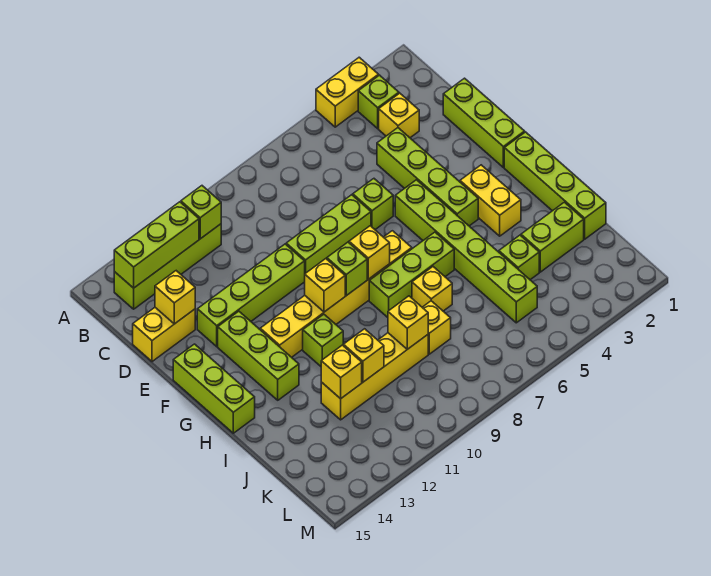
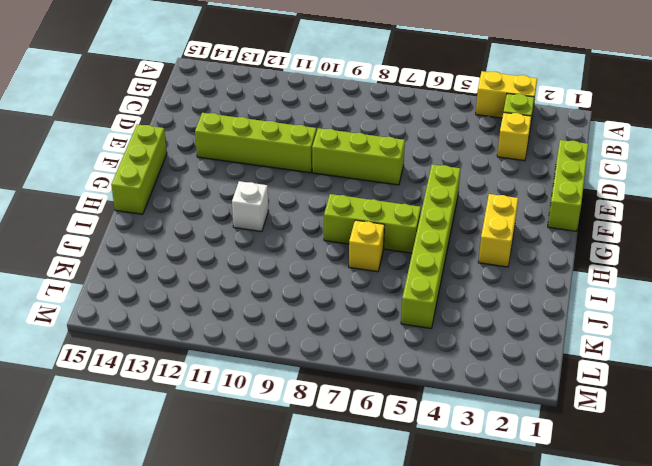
white brick H11 level 1 -> lime brick H11 level 1
none -> lime brick B11:B14 level 1
none -> lime brick D4:G4 level 1
none -> yellow brick D14:D15 level 1
none -> lime brick E6 level 1

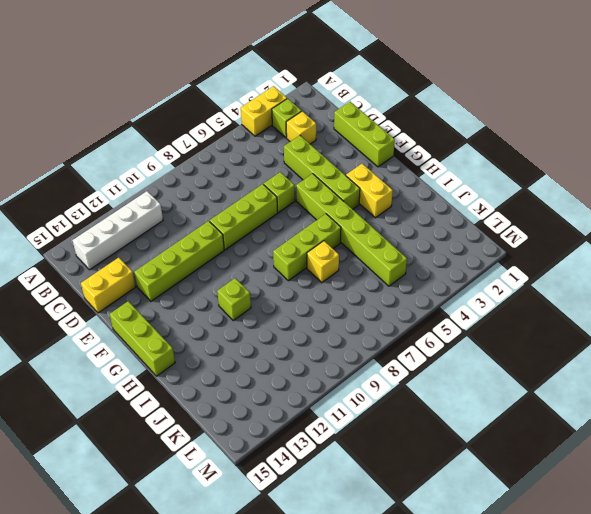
white brick B11:B14 level 1 -> lime brick B11:B14 level 1
none -> lime brick F13:H13 level 1
none -> lime brick G1:J1 level 1
none -> yellow brick G7:G12 level 1
none -> lime brick J2:J3 level 1

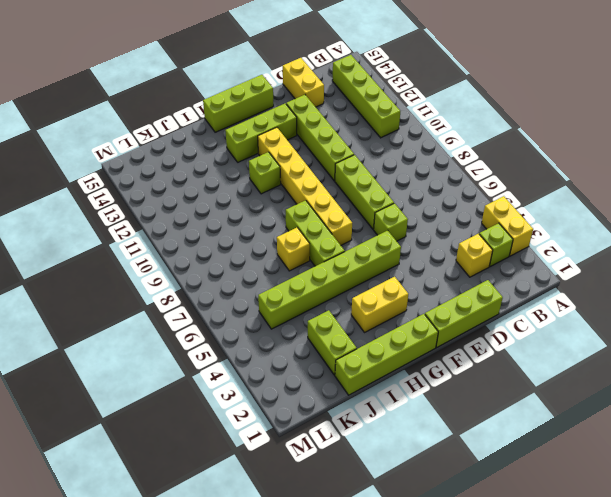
none -> lime brick D4:G4 level 1
none -> lime brick J4 level 1
none -> yellow brick J8 level 1
none -> yellow brick J9:J12 level 1

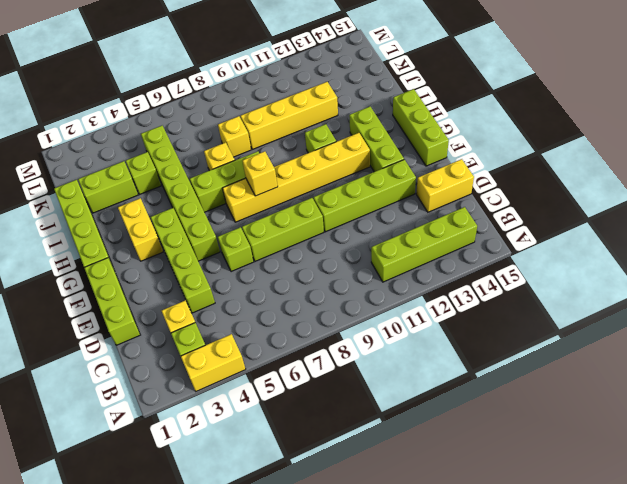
none -> lime brick B11 level 2
none -> lime brick B12:B14 level 2
none -> yellow brick D14 level 2
none -> lime brick G9 level 2

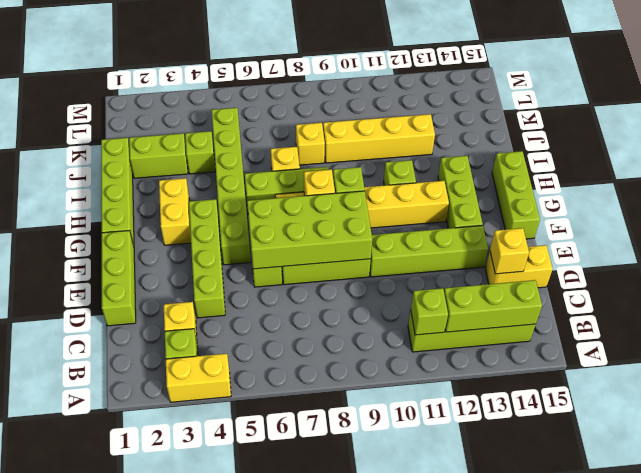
lime brick E6:F9 level 2 -> none
none -> yellow brick G10 level 2
none -> yellow brick J9 level 2
none -> yellow brick J11 level 2
none -> yellow brick J12 level 2

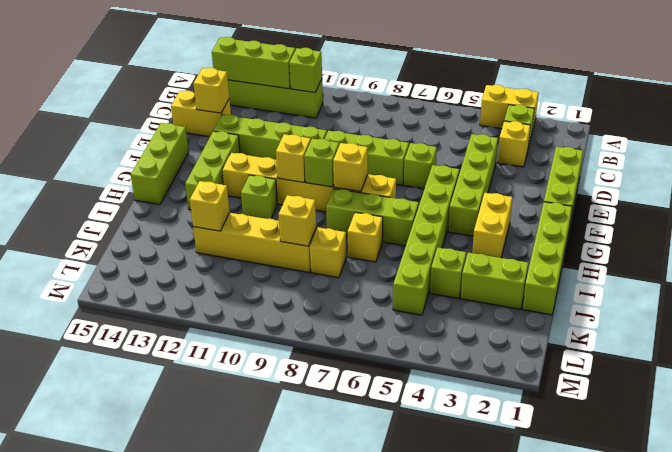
none -> yellow brick J11 level 2

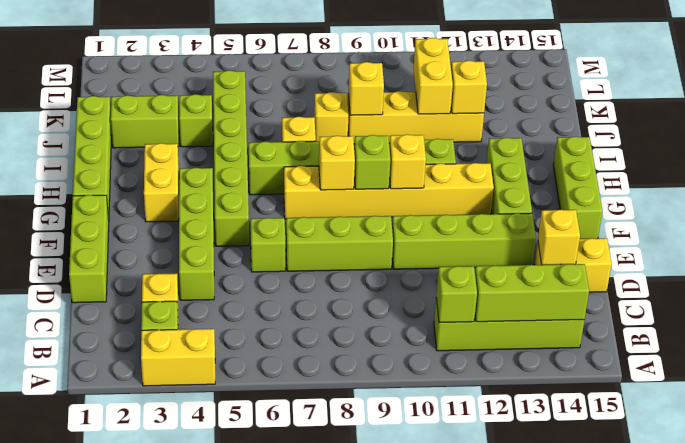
yellow brick J11:K11 level 2 -> yellow brick J11 level 2

